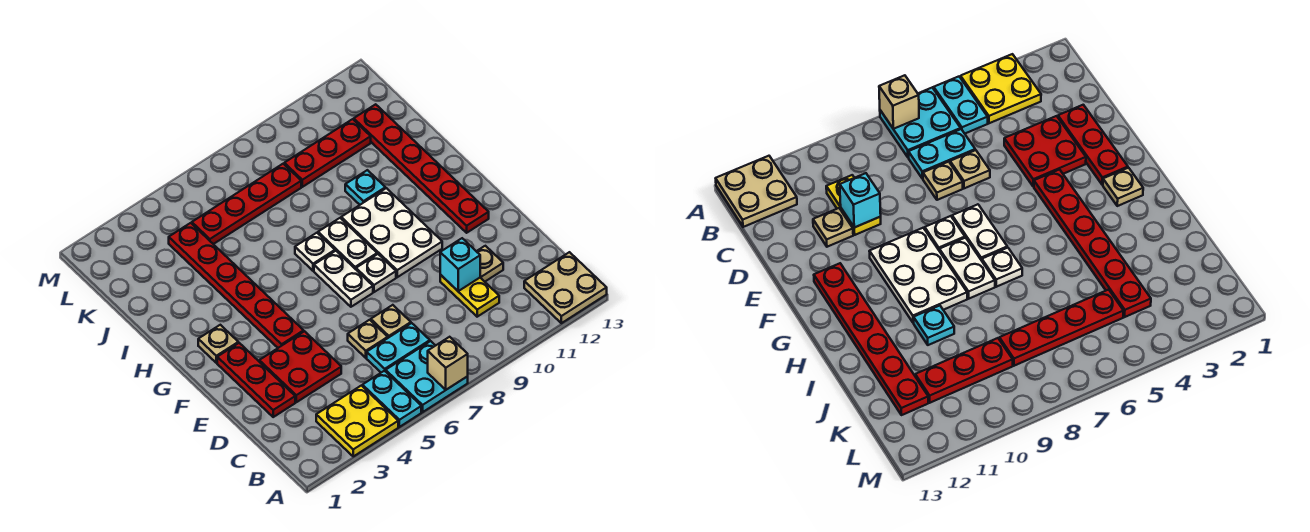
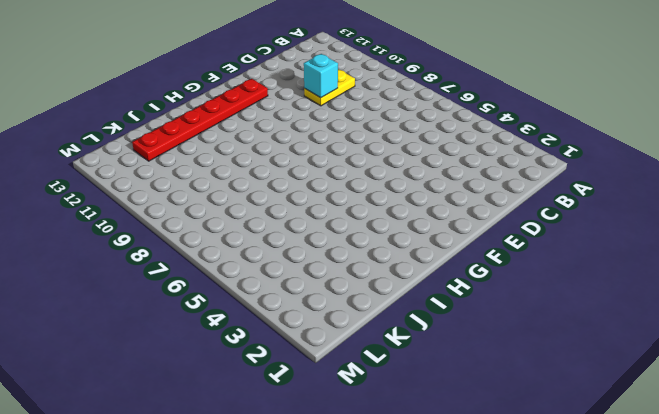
none -> yellow plate A3:B4 level 1
none -> cyan plate A5:B5 level 1
none -> cyan plate A6:B7 level 1

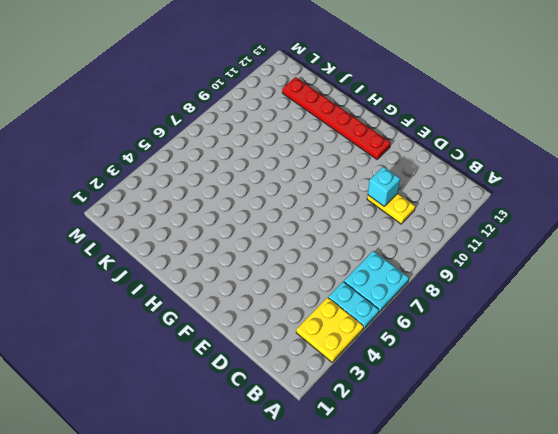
none -> tan plate A12:B13 level 1
none -> cyan plate C6:C7 level 1
none -> red plate D2:F2 level 1

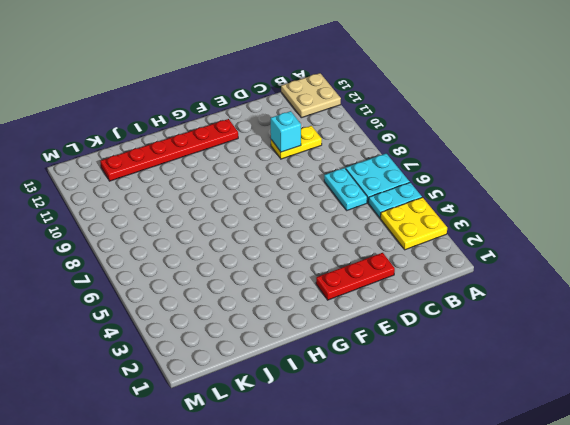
none -> red plate D3:E4 level 1
none -> tan plate D6 level 1
none -> tan plate D7 level 1

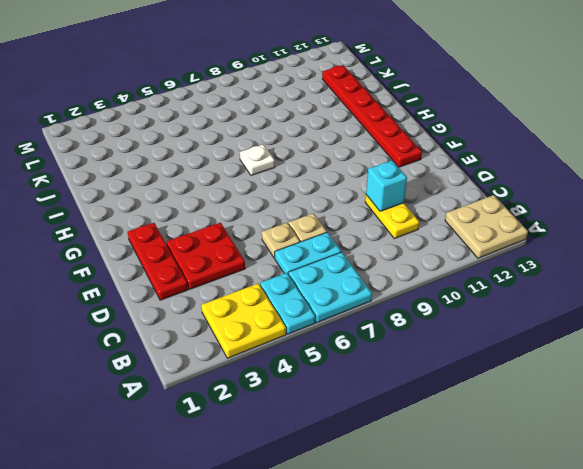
none -> tan plate D11 level 1
none -> red plate F4:K4 level 1
none -> white plate F7:G7 level 1

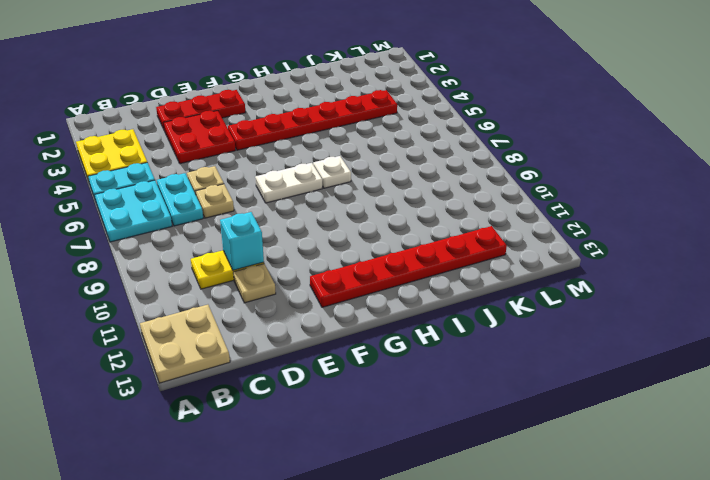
none -> white plate F8 level 1
none -> white plate F9:H10 level 1
none -> tan plate G2 level 1

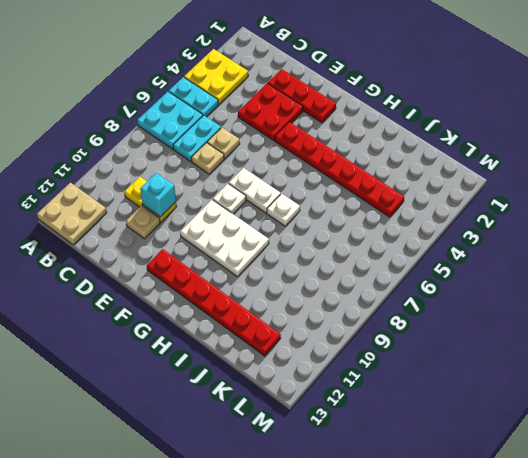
none -> tan plate G2 level 1
none -> white plate G8:H8 level 1
none -> cyan plate I10 level 1

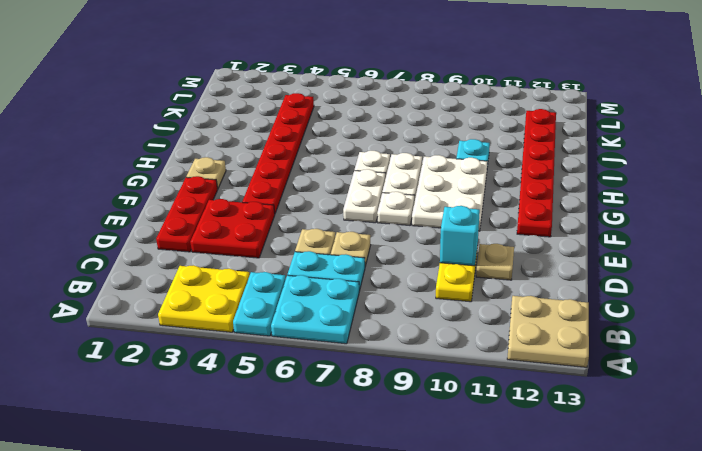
none -> red plate K5:K8 level 1
none -> red plate K9:K11 level 1
none -> tan brick A7 level 2

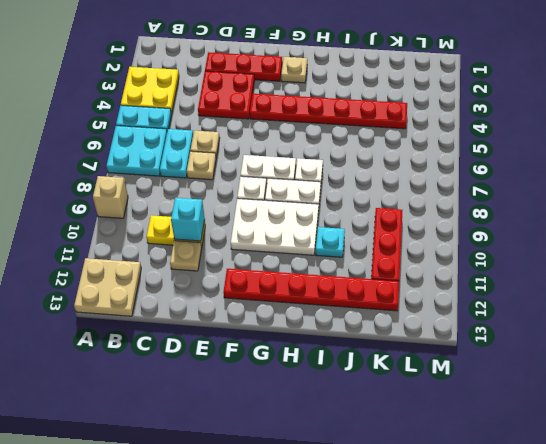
tan brick A9 level 1 -> tan brick A7 level 2
none -> red plate K5:K8 level 1

